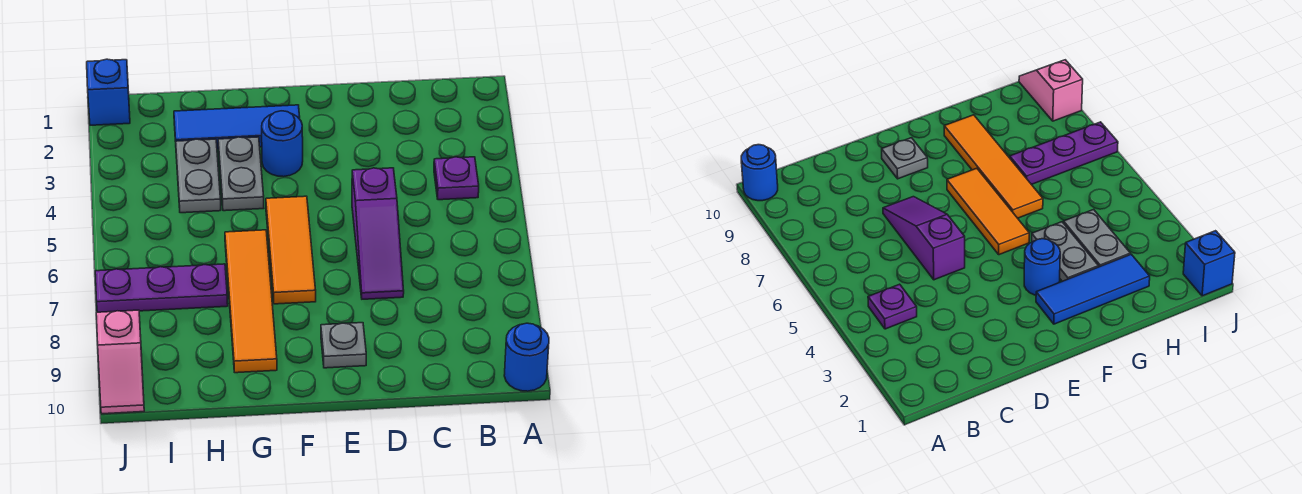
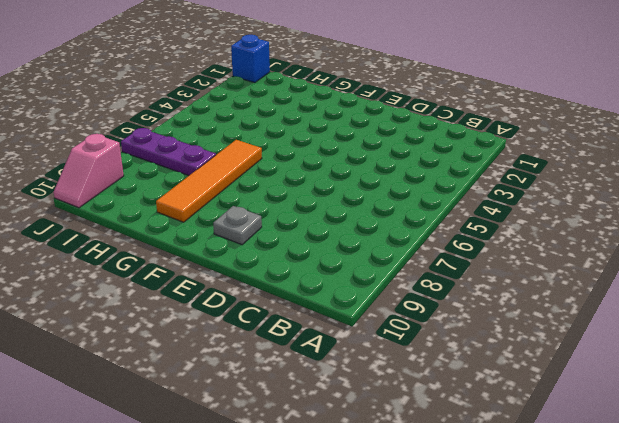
none -> blue round brick A10 level 1
none -> purple plate B4 level 1
none -> purple slope D5:D7 level 1 top 5

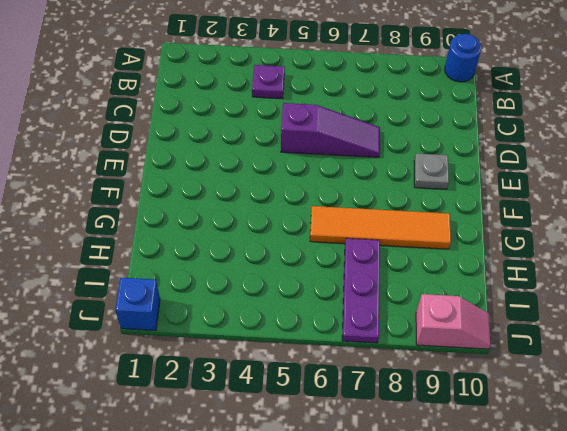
none -> blue tile F2:H2 level 1
none -> blue round brick F3 level 1
none -> orange tile F5:F7 level 1

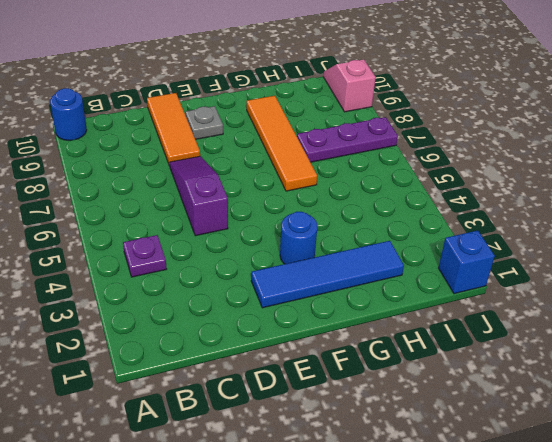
orange tile D8:D10 level 1 -> orange tile F5:F7 level 1
blue tile E2:H2 level 1 -> blue tile F2:H2 level 1
none -> grey plate G3:G4 level 1
none -> grey plate H3:H4 level 1

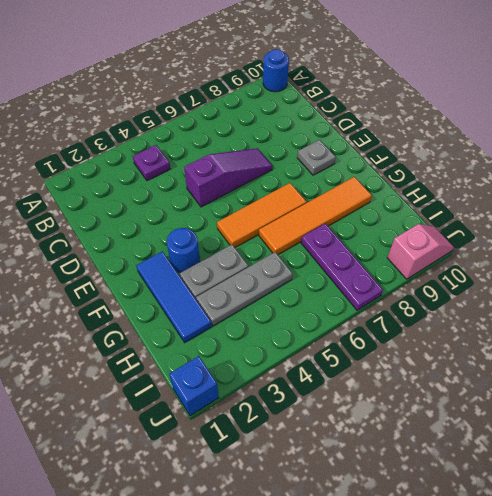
grey plate H3:H5 level 1 -> grey plate H3:H4 level 1

